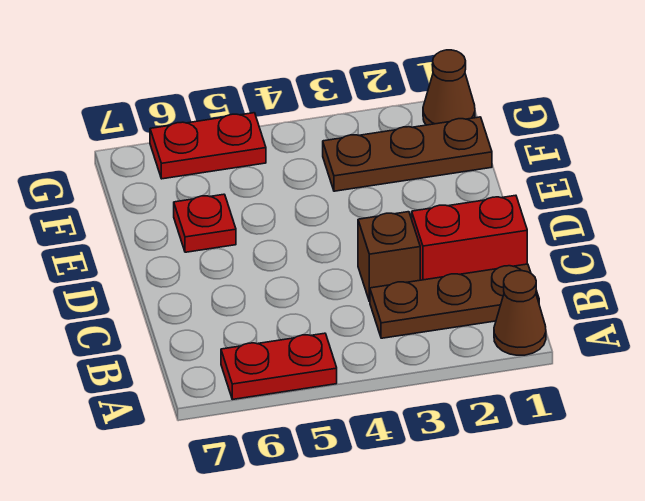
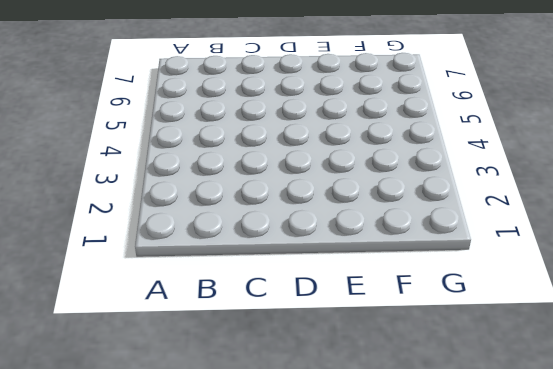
none -> brown cone A1 level 1
none -> red plate A5:A6 level 1

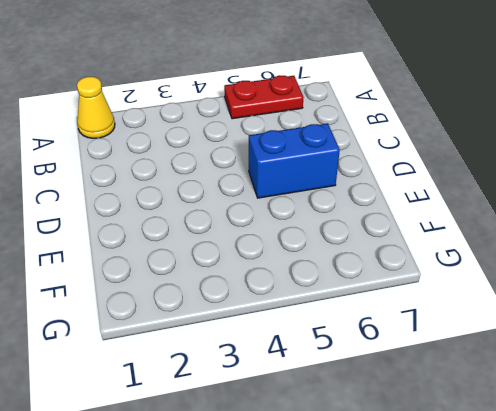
yellow cone A1 level 1 -> brown cone A1 level 1
blue brick D5:D6 level 1 -> none
none -> brown plate B1:B3 level 1
none -> red brick C1:C2 level 1

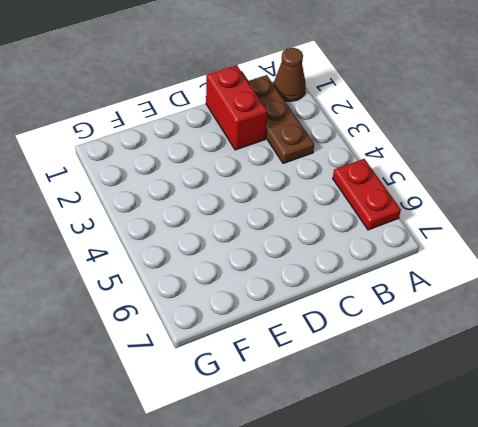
none -> brown brick C3 level 1
none -> red plate E6 level 1

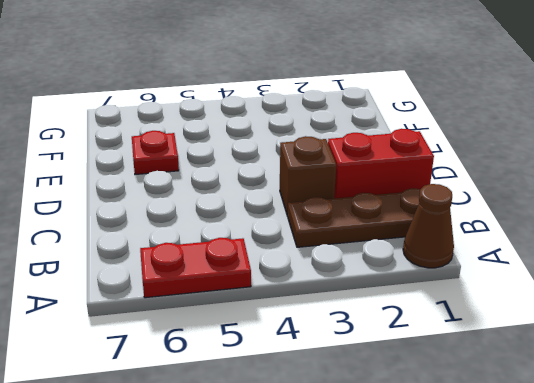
none -> brown plate F1:F3 level 1
none -> brown cone G1 level 1

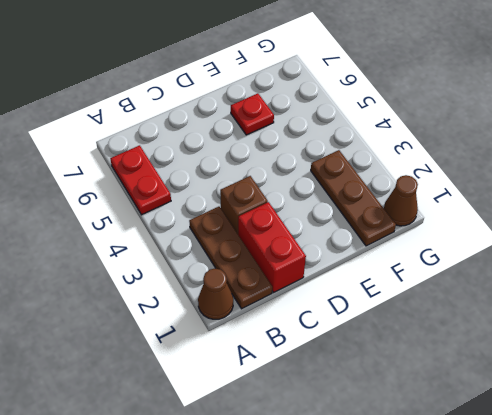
none -> red plate G5:G6 level 1

